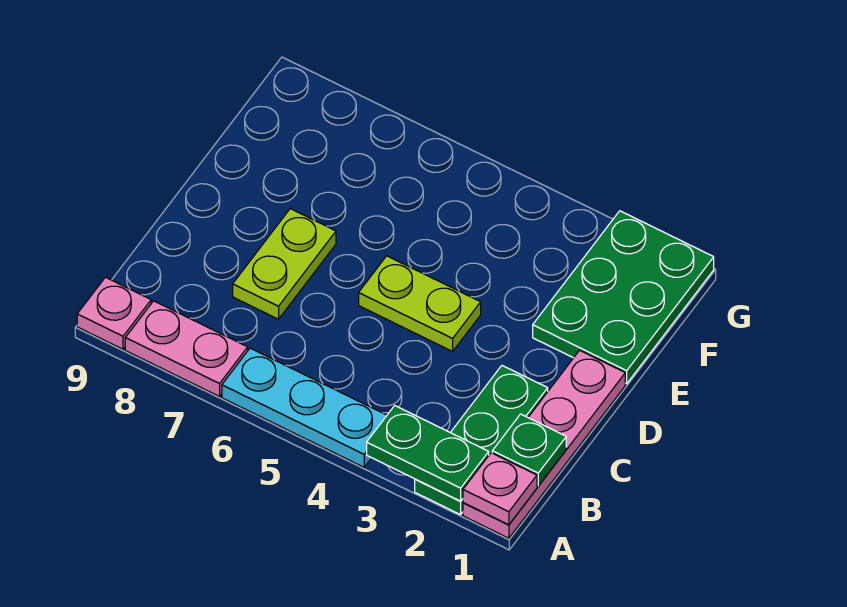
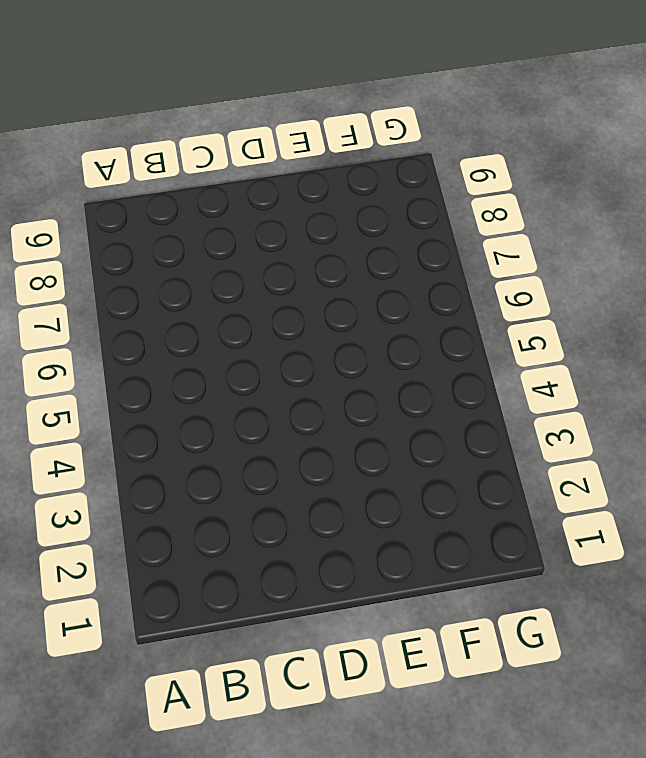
none -> pink plate A1:D1 level 1
none -> green plate A2:C2 level 1

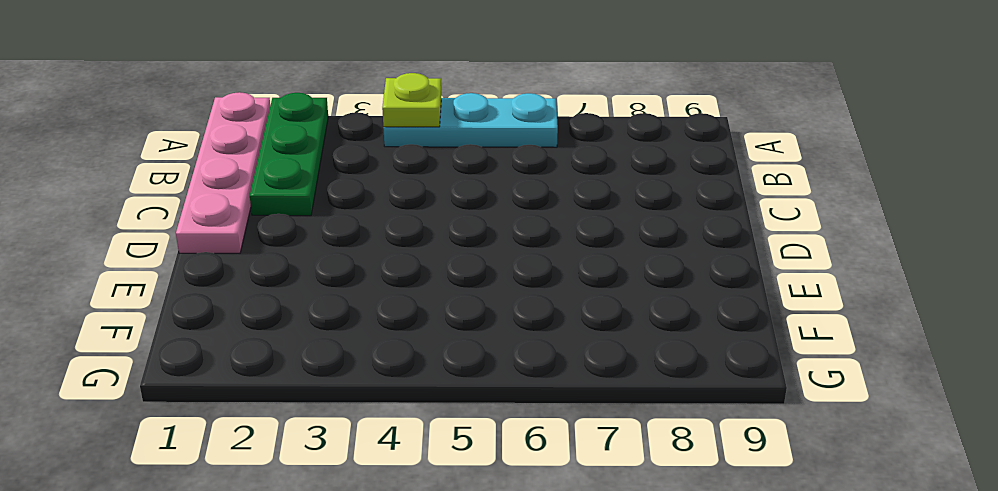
lime plate A4 level 2 -> none
none -> pink plate A7:A8 level 1
none -> pink plate A9 level 1

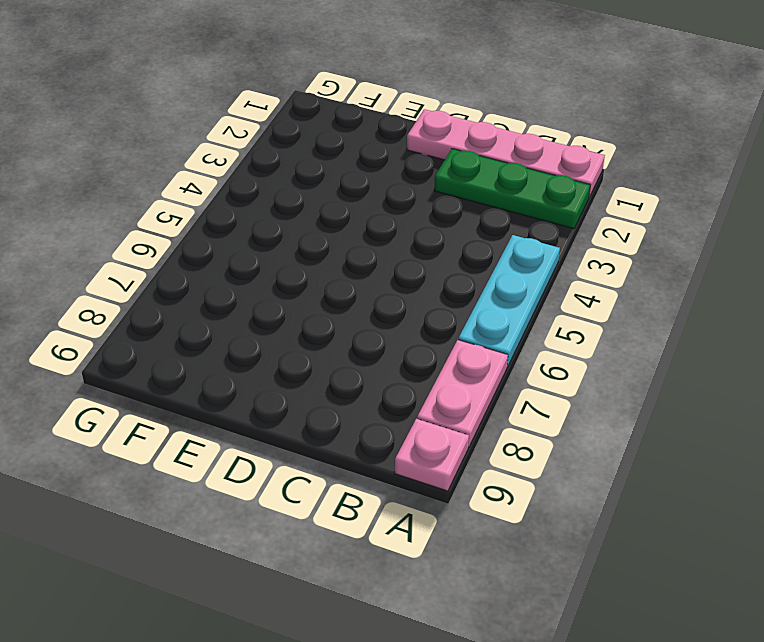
none -> lime plate C7:D7 level 1
none -> lime plate D4:D5 level 1

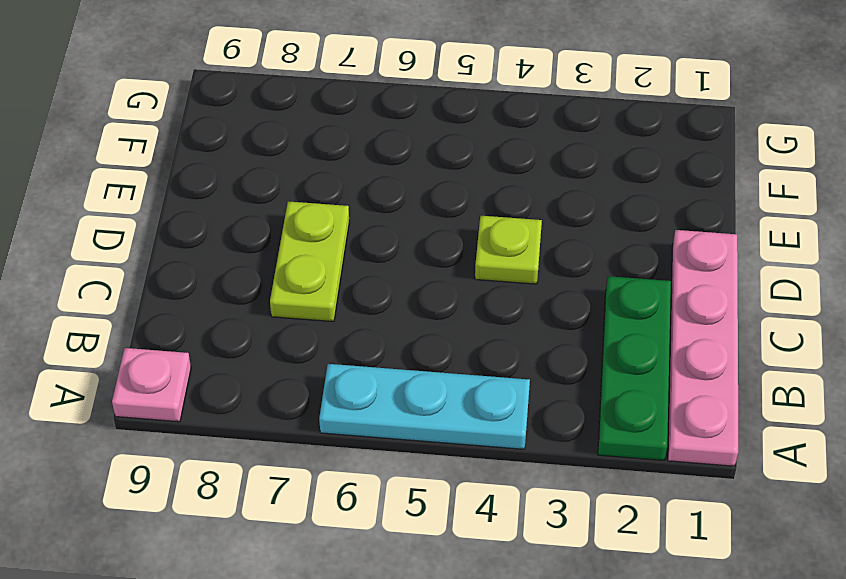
lime plate D4 level 1 -> lime plate D4:D5 level 1
none -> pink plate A7:A8 level 1
none -> green plate E1:G2 level 1

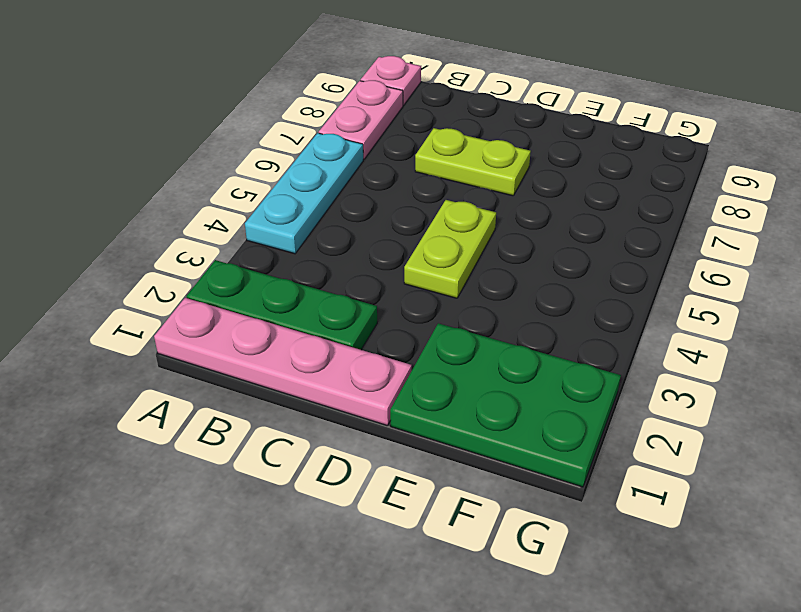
none -> pink plate A1 level 2
none -> green plate A2:A3 level 2

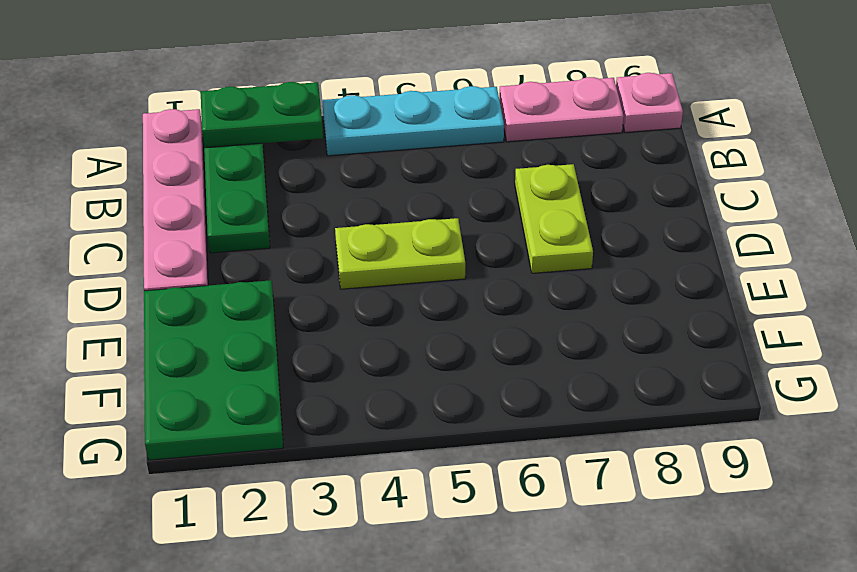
none -> pink plate A1 level 2
none -> green plate B1 level 2

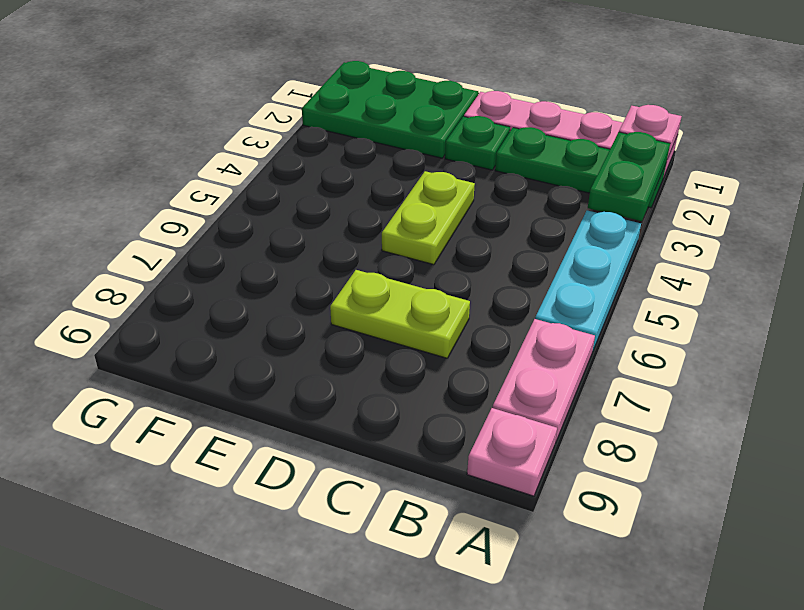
green plate D2 level 1 -> green plate B1 level 2

